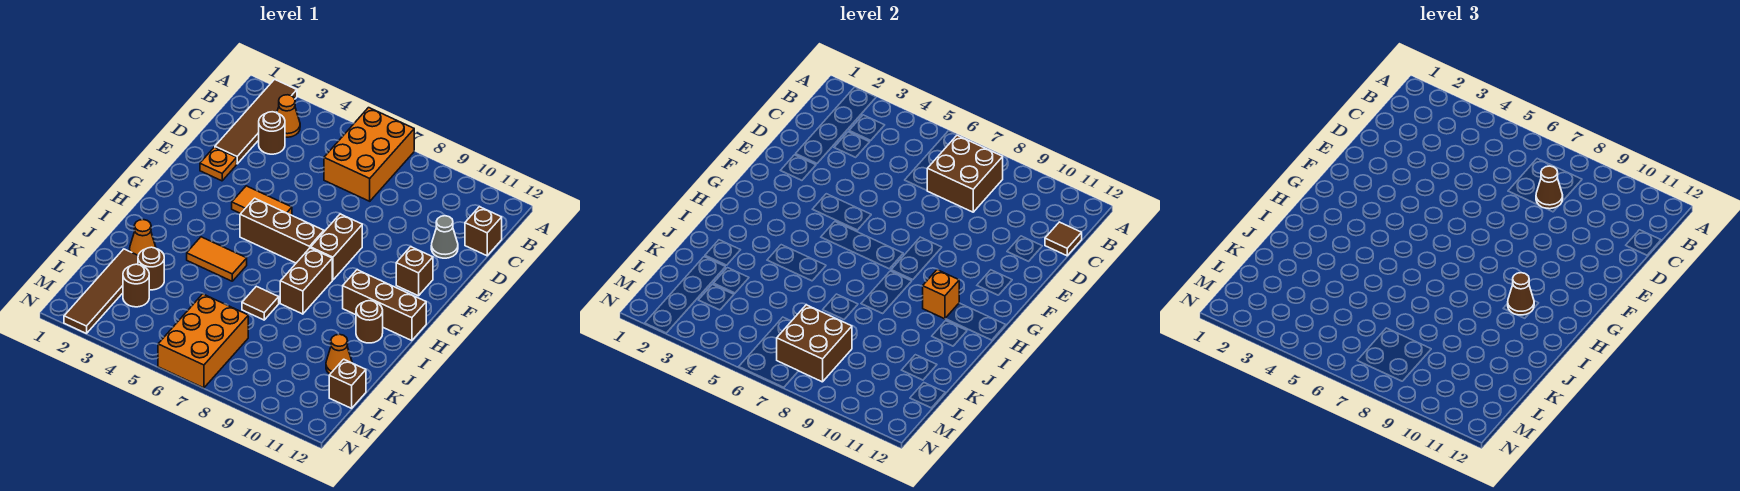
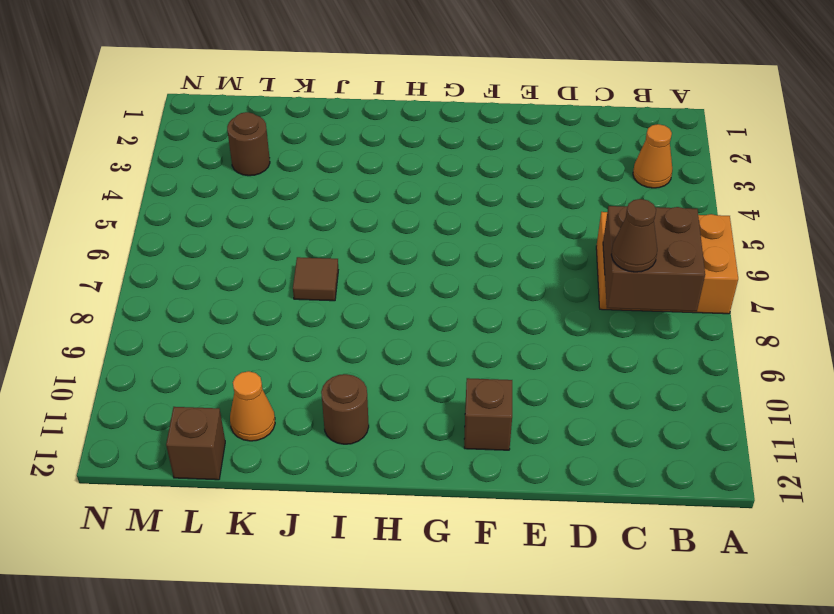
none -> brown tile A2:D2 level 1
none -> brown round brick C3 level 1
none -> brown brick C12 level 1

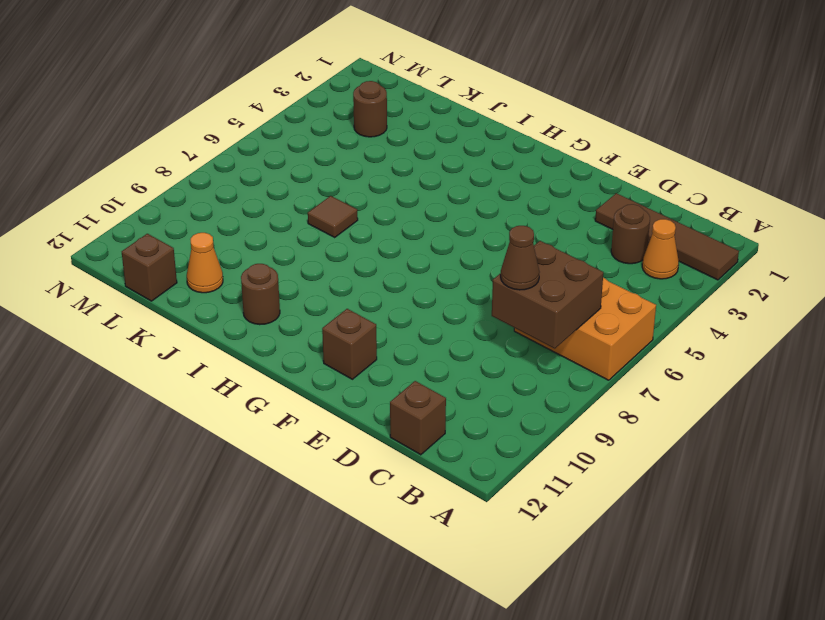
none -> grey cone D11 level 1
none -> orange plate E2 level 1
none -> orange tile F4:F5 level 1

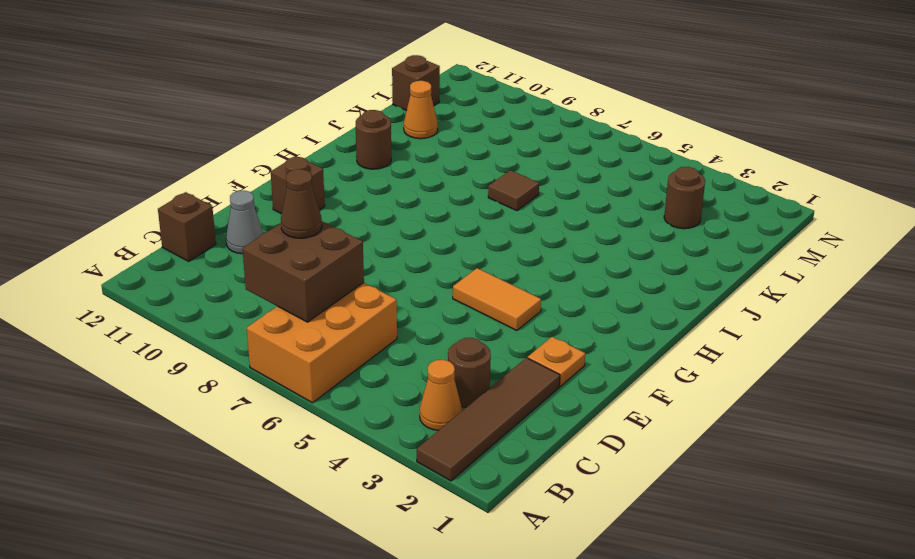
none -> brown brick F8:G8 level 1
none -> brown brick G5:G7 level 1
none -> brown brick H8:I8 level 1

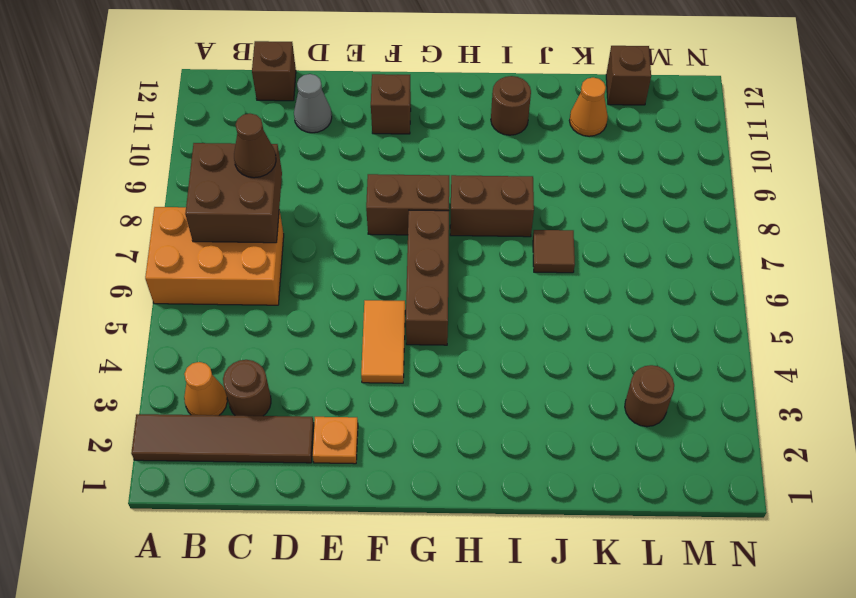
none -> brown brick H10:H12 level 1
none -> orange tile I4:I5 level 1
none -> orange cone J2 level 1

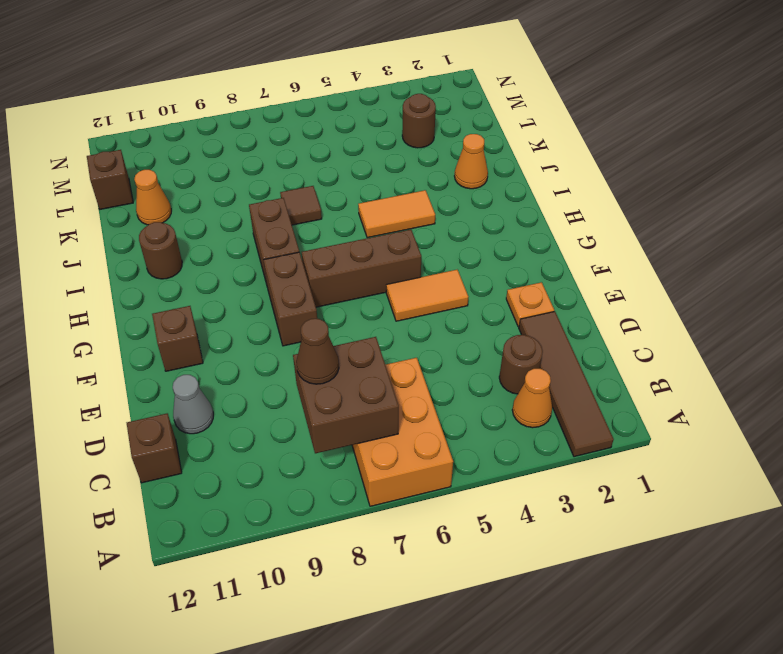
none -> brown brick H10:H12 level 1
none -> brown tile K2:N2 level 1
none -> brown round brick K3 level 1

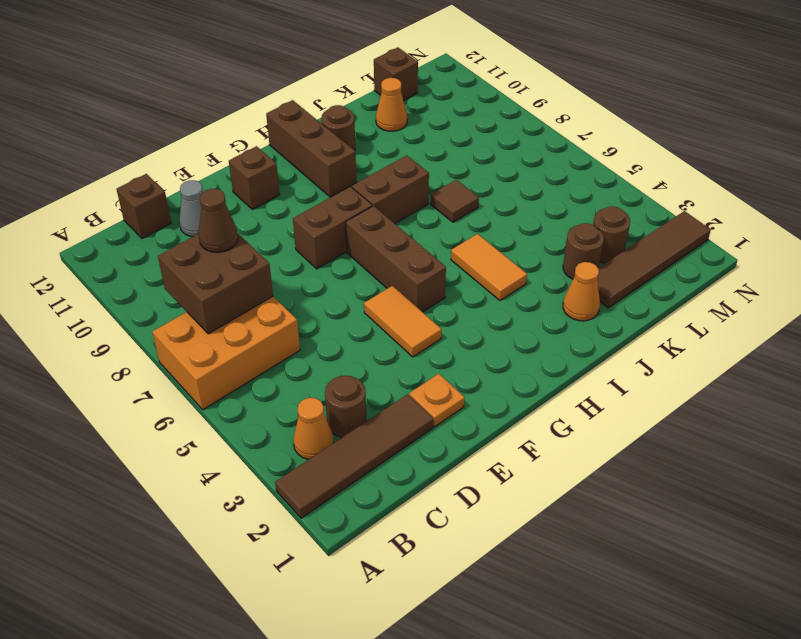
none -> orange brick L6:N7 level 1
none -> brown tile C12 level 2
none -> orange brick H10 level 2

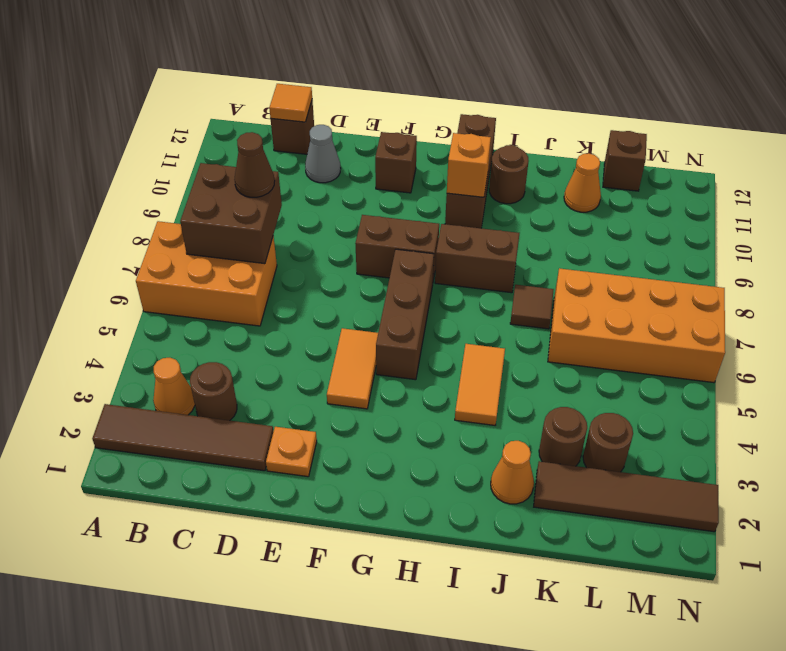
orange tile C12 level 2 -> brown tile C12 level 2
orange brick K6:N7 level 1 -> orange brick L6:N7 level 1
none -> brown brick L7:M8 level 2
none -> brown cone H10 level 3

